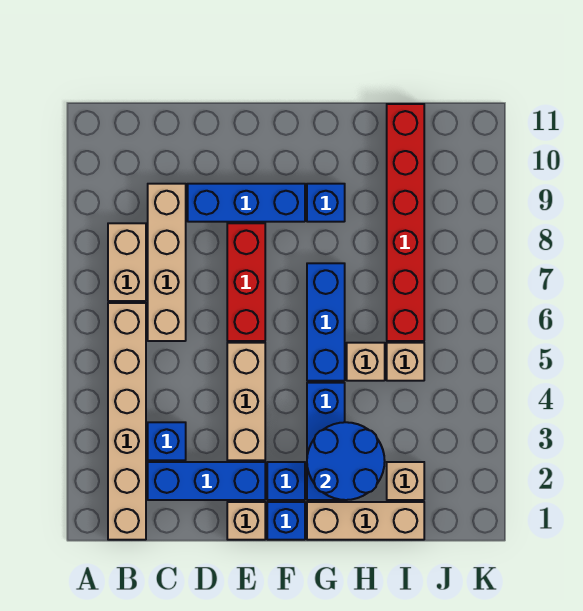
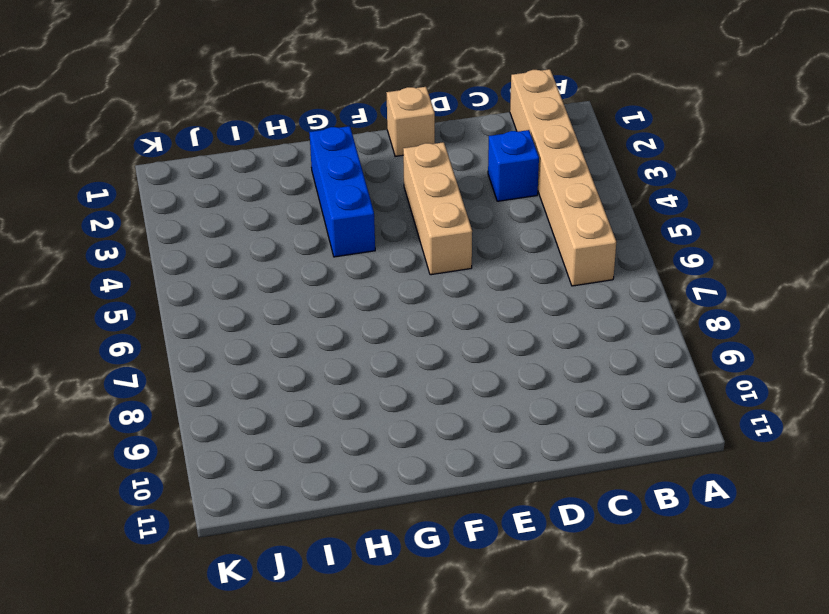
none -> tan brick B7:B8 level 1
none -> blue brick C2:E2 level 1
none -> tan brick C6:C9 level 1

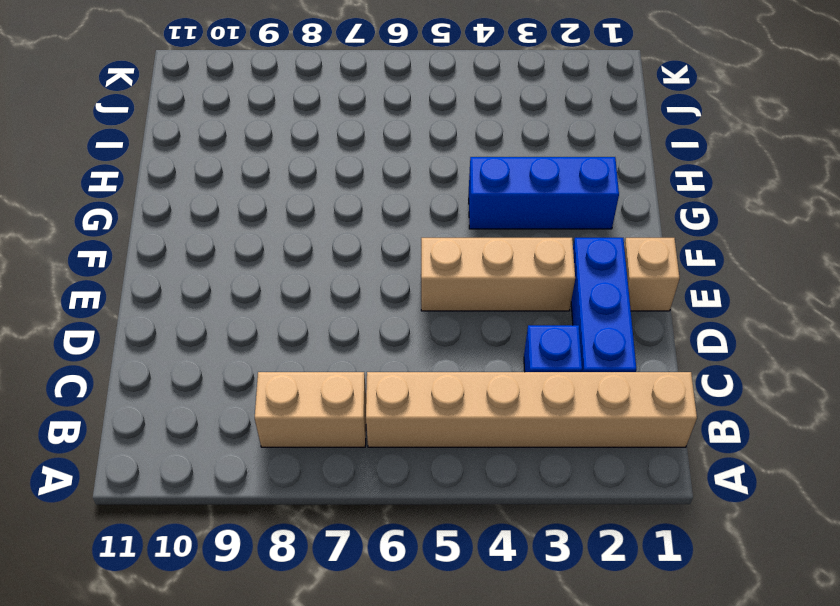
none -> tan brick C6:C9 level 1
none -> blue brick D9:F9 level 1
none -> red brick E6:E8 level 1

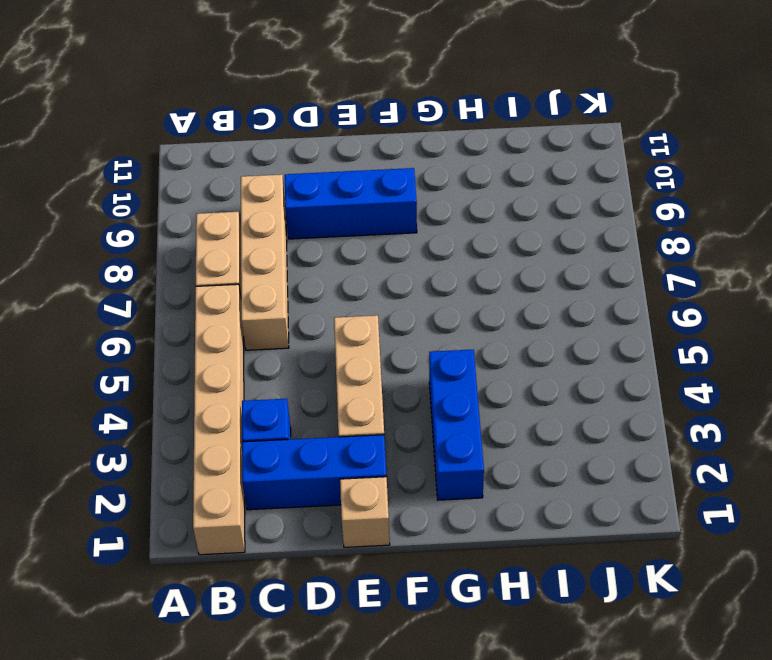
none -> red brick E6:E8 level 1
none -> blue brick F1 level 1
none -> blue brick F2 level 1

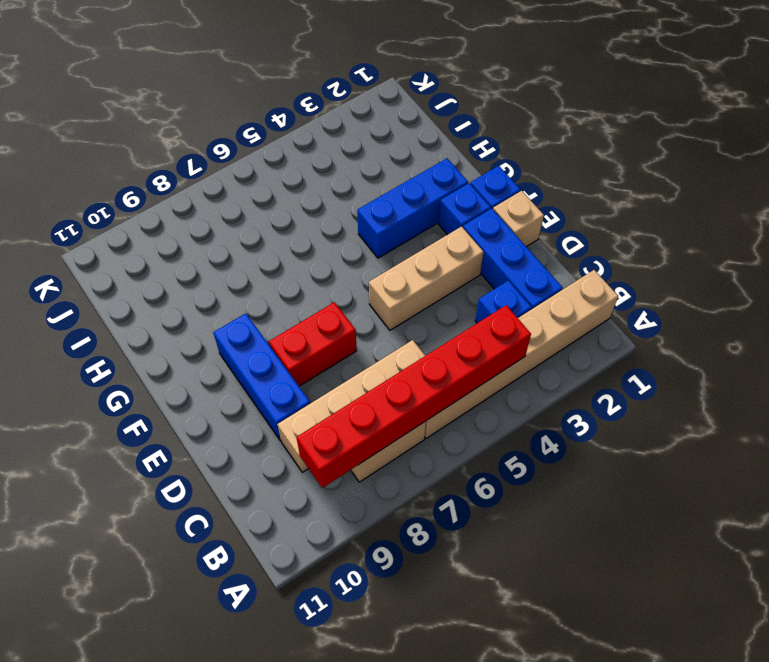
red brick B4:B9 level 2 -> red brick I6:I11 level 1
red brick E7:E8 level 1 -> red brick E6:E8 level 1
none -> tan brick G1:I1 level 1
none -> blue brick G5:G7 level 1
none -> blue brick G9 level 1

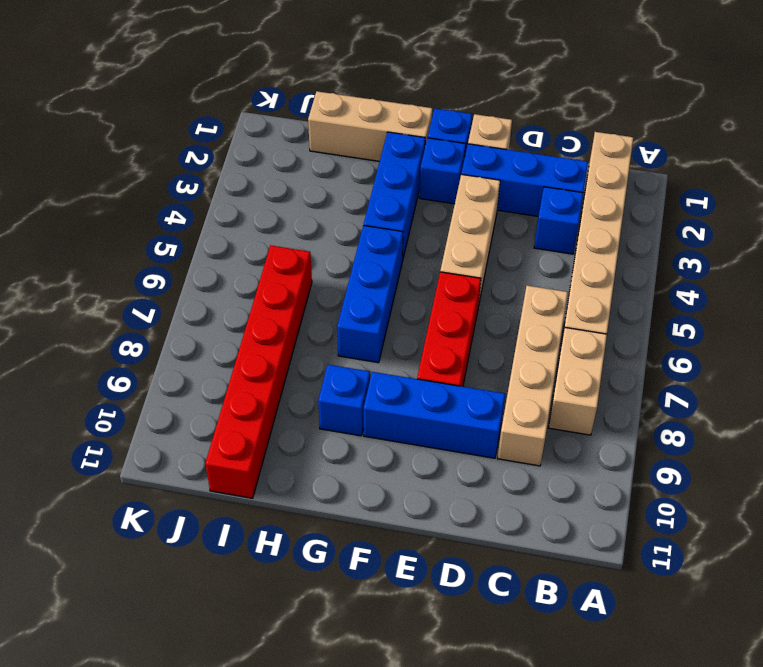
none -> tan brick H5 level 1
none -> tan brick I2 level 1
none -> tan brick I5 level 1

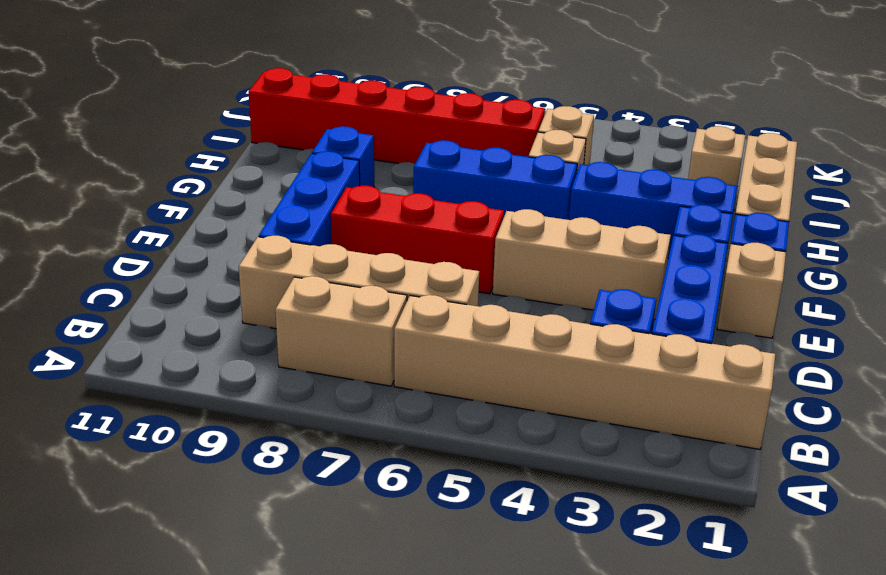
none -> blue round brick G2:H3 level 2

